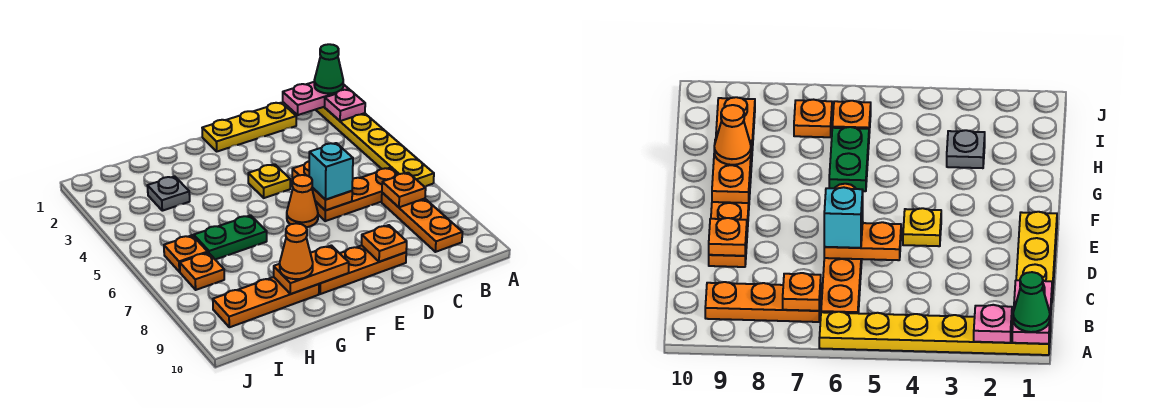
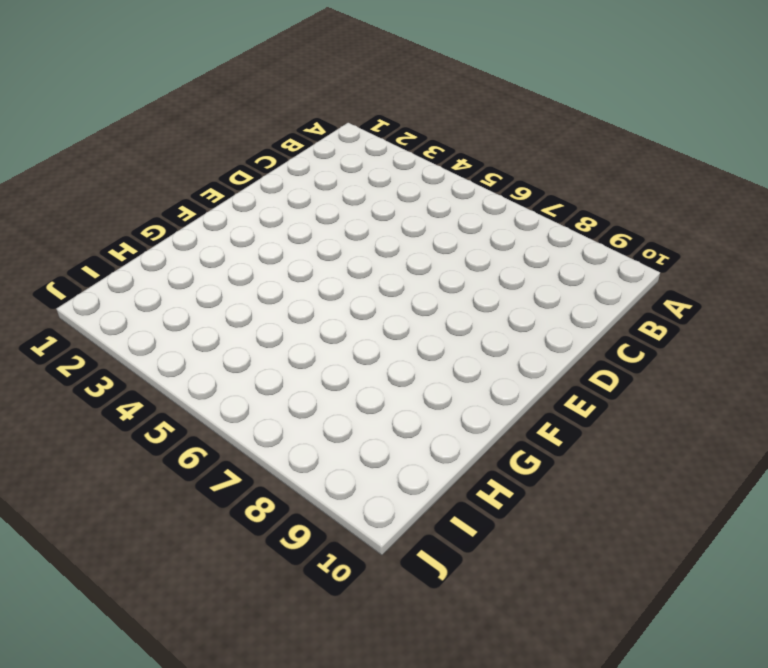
none -> yellow plate A1:A6 level 1
none -> orange plate B6:D6 level 1
none -> orange plate B7:B9 level 1

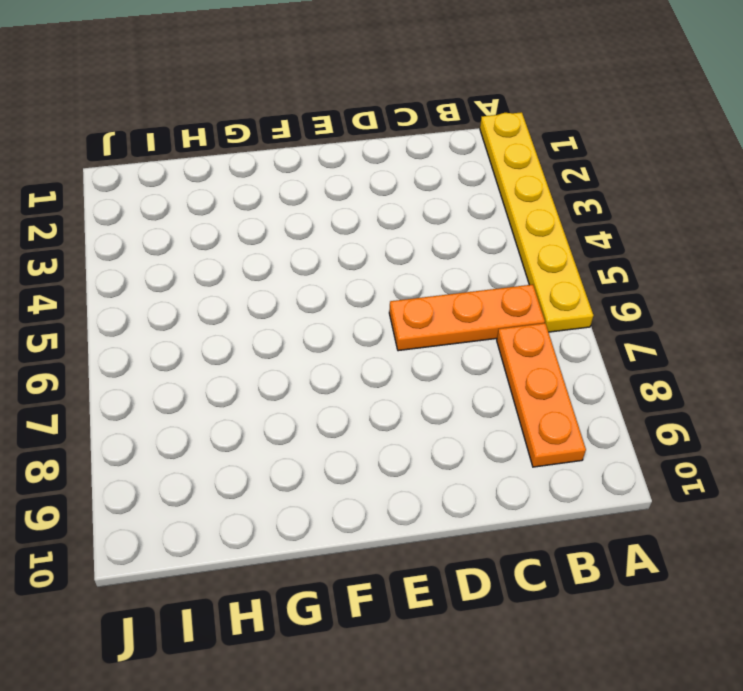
none -> yellow plate C1:E1 level 1
none -> orange plate D9:F9 level 1
none -> yellow plate E4 level 1

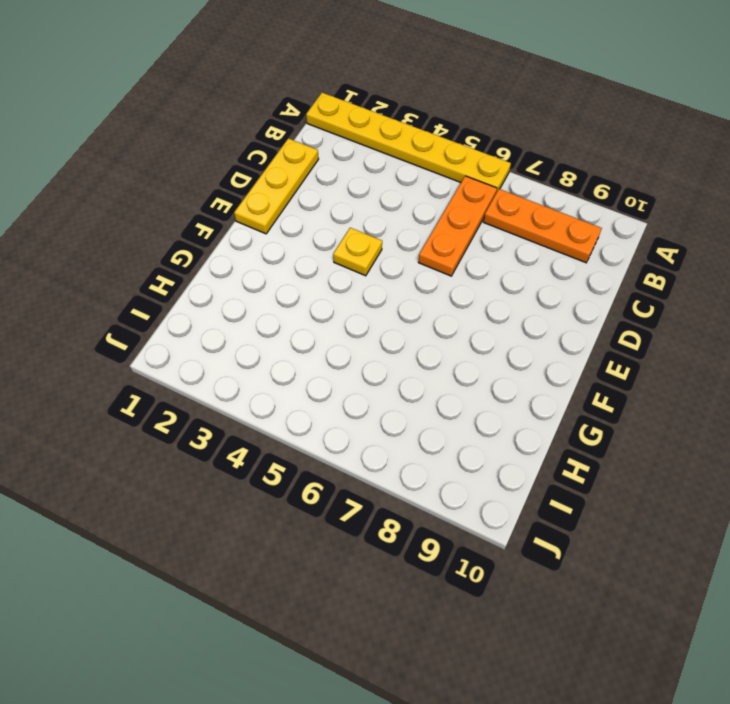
none -> orange plate D9:F9 level 1
none -> orange cone E6 level 1
none -> green plate G6:H6 level 1

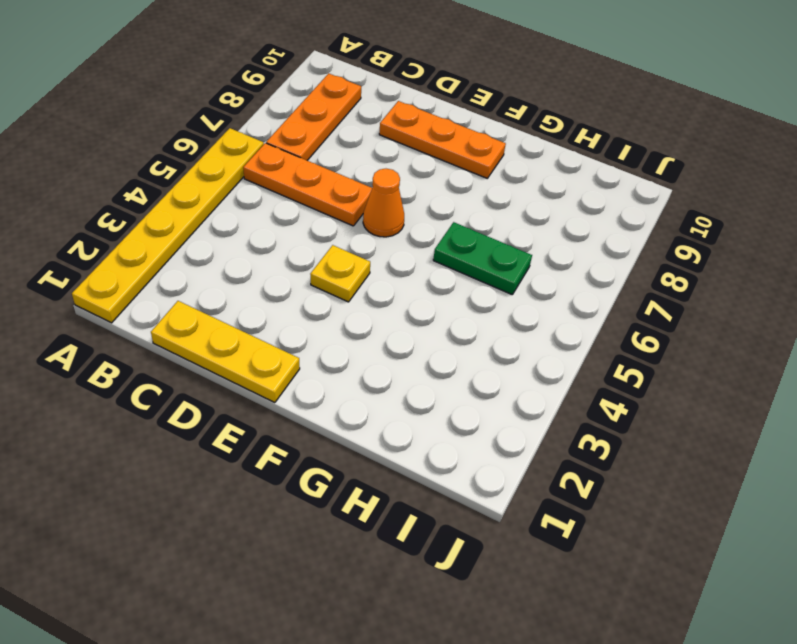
none -> orange plate G9:I9 level 1
none -> grey plate H3 level 1
none -> orange plate I6 level 1

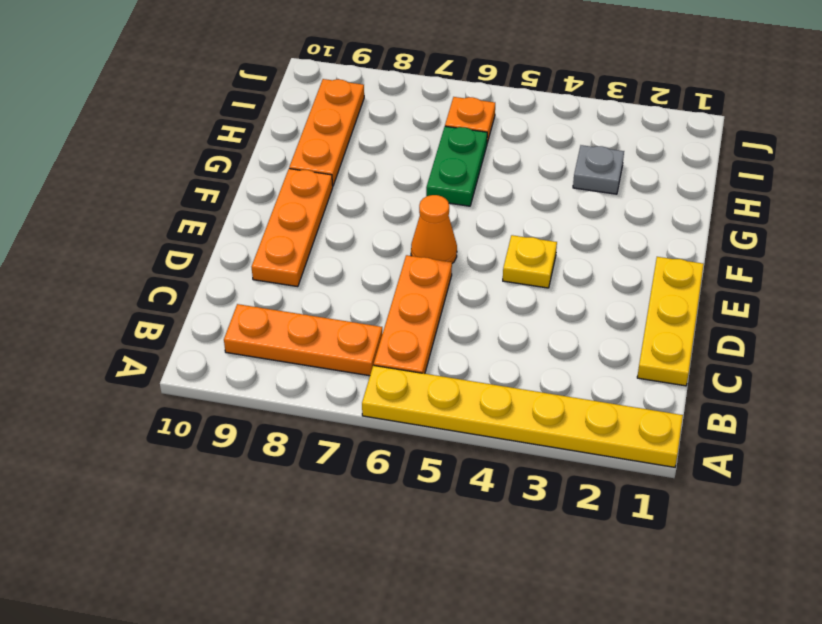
none -> orange plate I7 level 1
none -> pink plate A1:B1 level 2
none -> pink plate A2 level 2

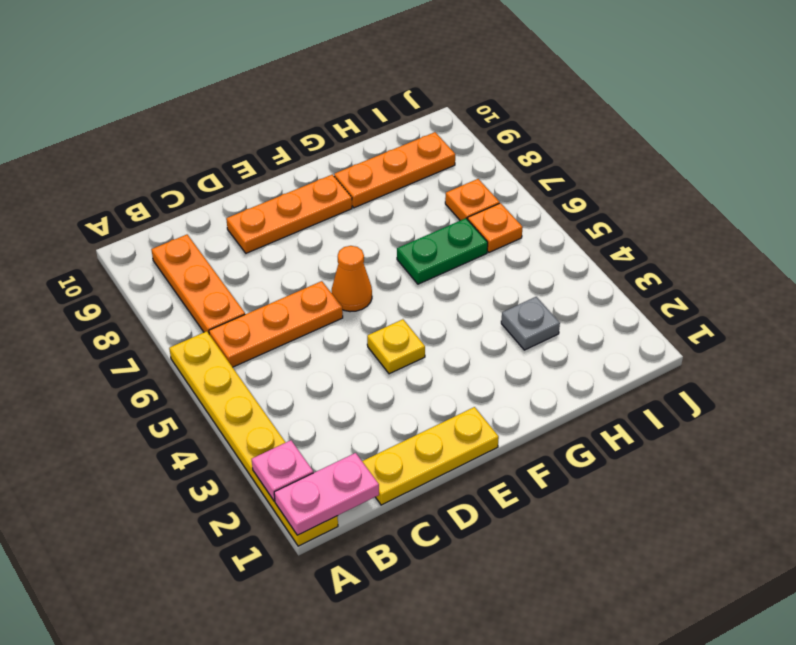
none -> orange plate B7 level 2
none -> orange plate D5:D6 level 2
none -> orange plate D9 level 2

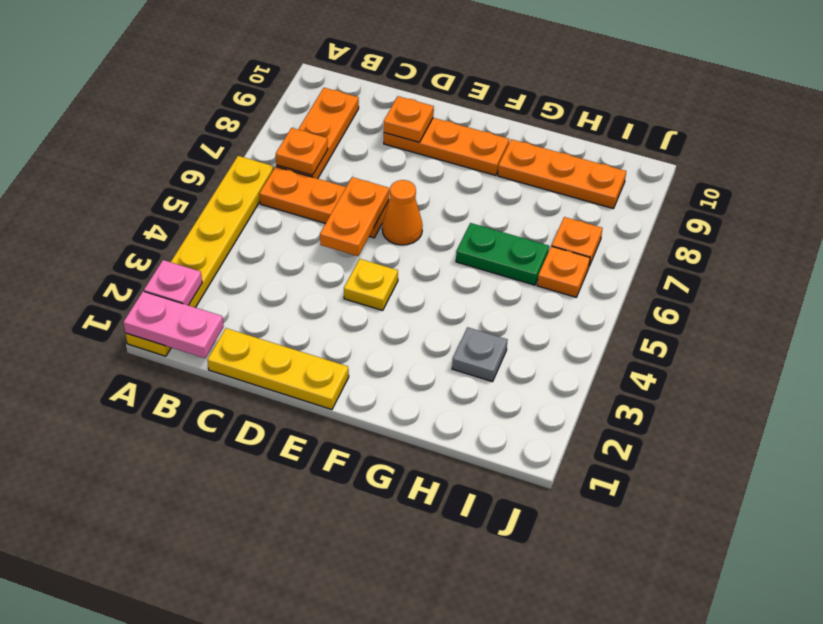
none -> orange plate F9:G9 level 2
none -> green cone A1 level 3
none -> cyan brick D6 level 3

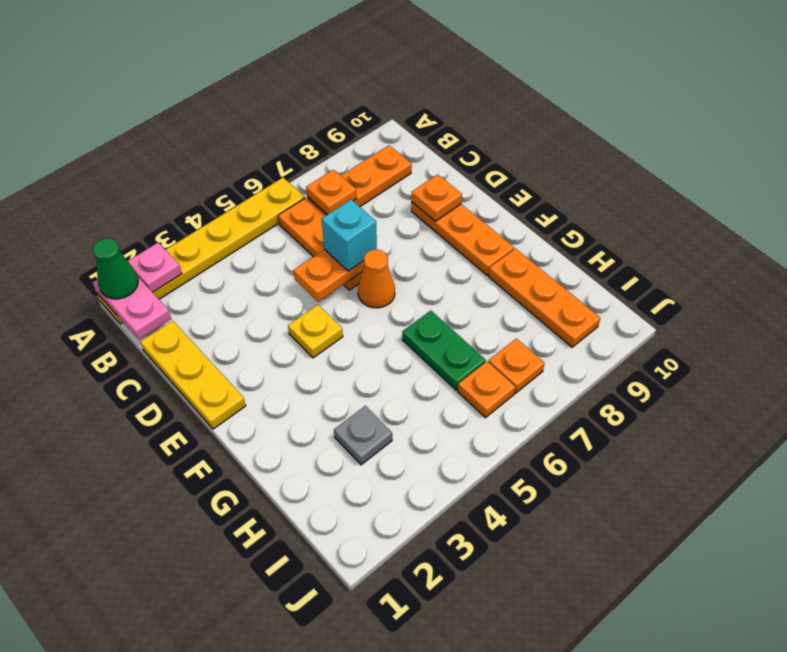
none -> orange plate F9:G9 level 2
none -> orange cone G9 level 3

